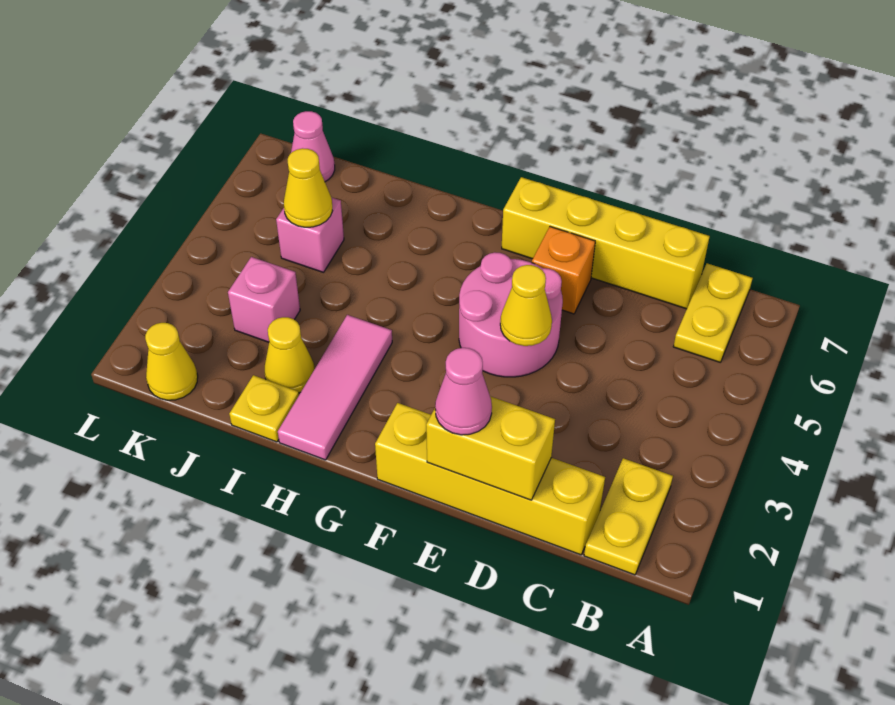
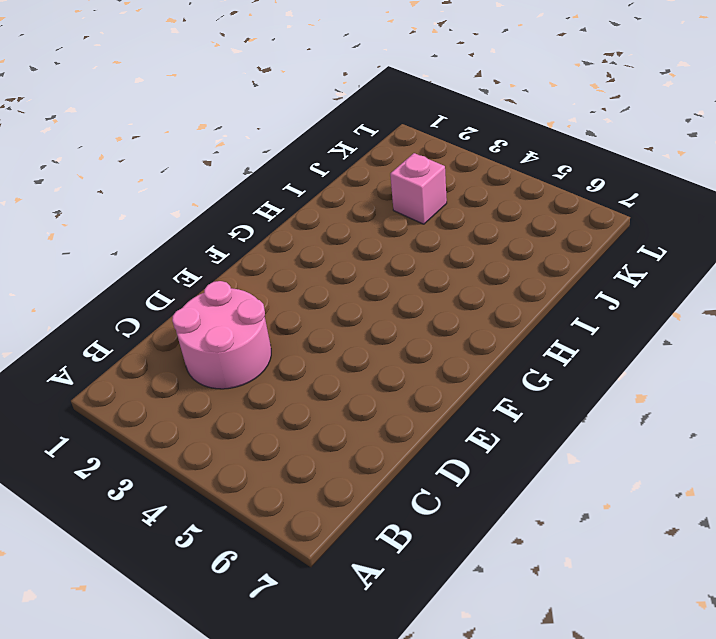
pink round brick C2:D3 level 1 -> pink round brick E4:F5 level 1
none -> yellow plate B1:B2 level 1
none -> yellow plate B6:B7 level 1
none -> yellow brick C1:F1 level 1

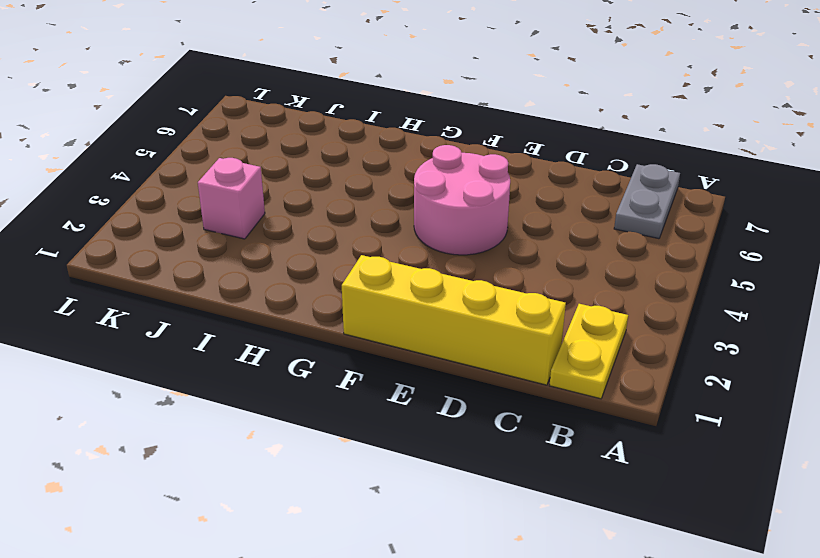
grey plate B6:B7 level 1 -> yellow plate B6:B7 level 1
none -> yellow brick C7:F7 level 1
none -> orange brick E6 level 1
none -> pink tile H1:H3 level 1

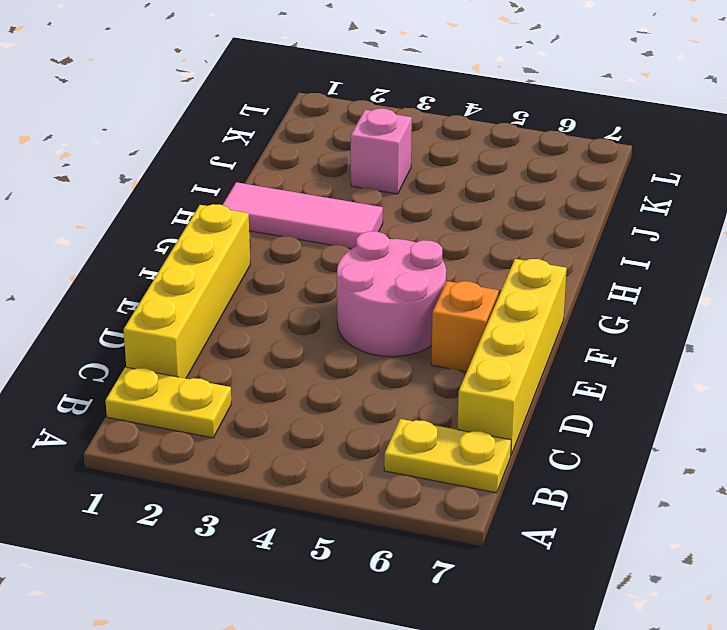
none -> yellow plate I1 level 1
none -> yellow cone I2 level 1
none -> pink brick J5 level 1

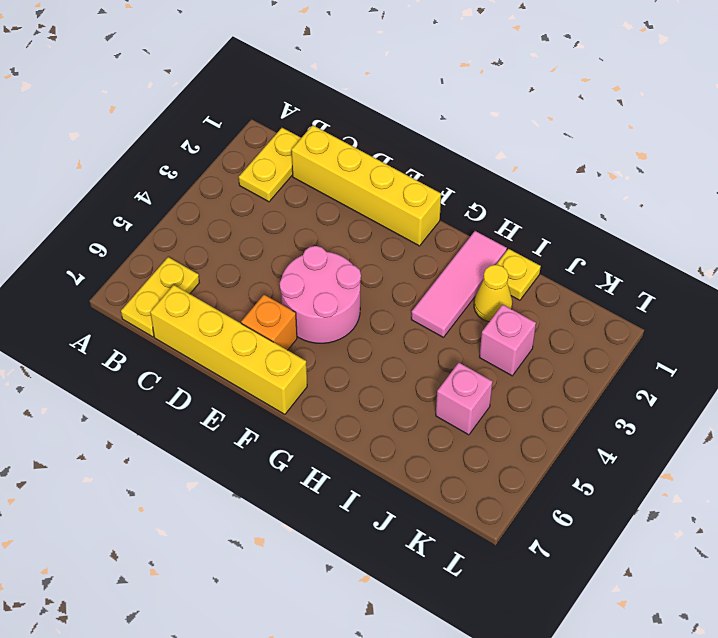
none -> yellow cone K1 level 1
none -> pink cone K7 level 1
none -> yellow brick D1:E1 level 2

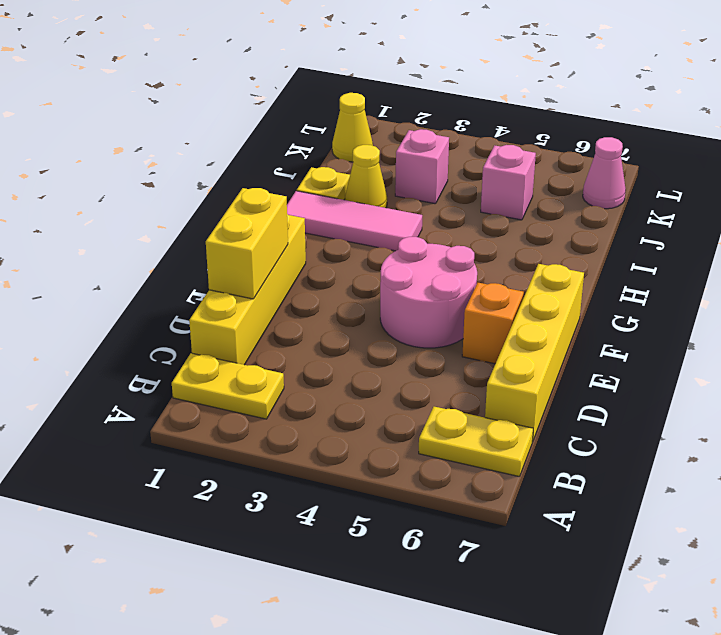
none -> yellow cone E4 level 2
none -> yellow cone J5 level 2
none -> pink cone E1 level 3

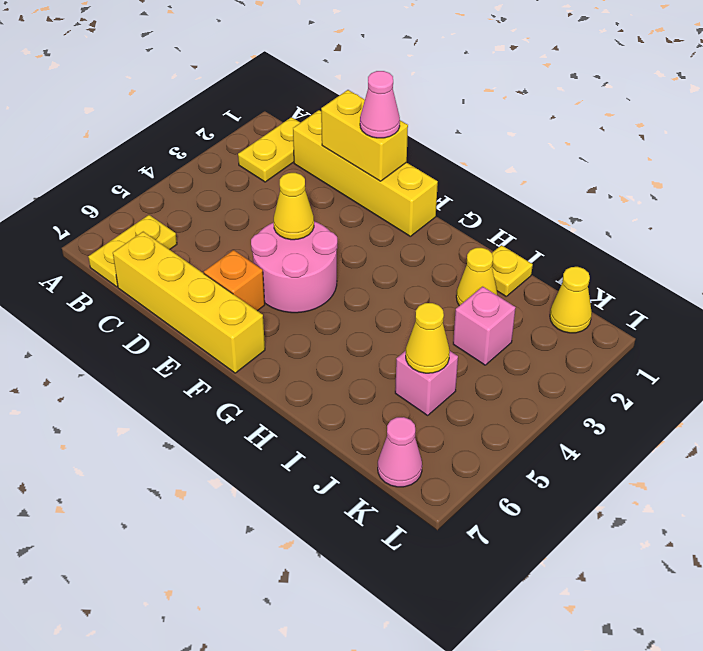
none -> pink tile H1:H3 level 1

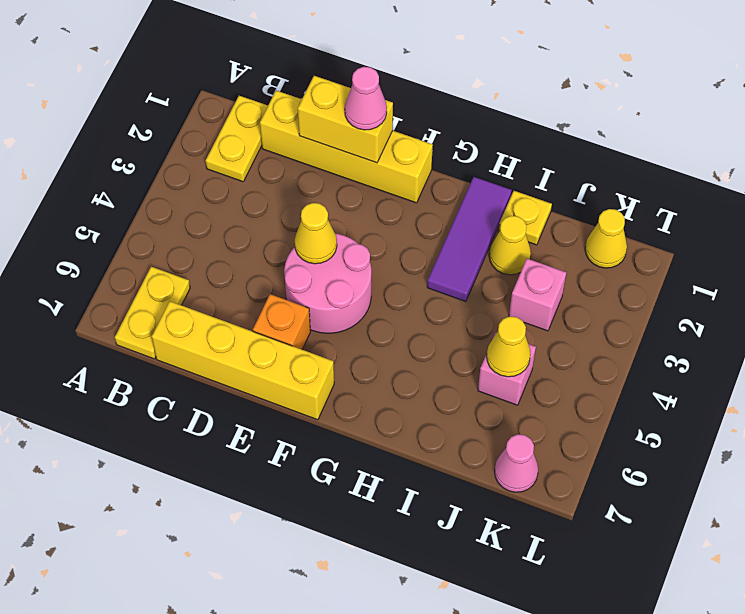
purple tile H1:H3 level 1 -> pink tile H1:H3 level 1

